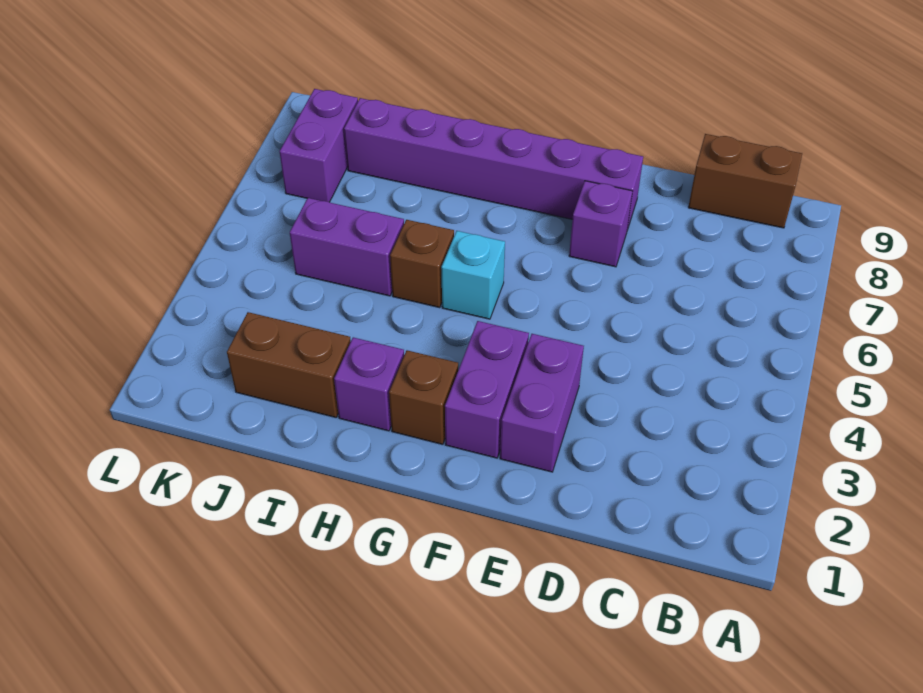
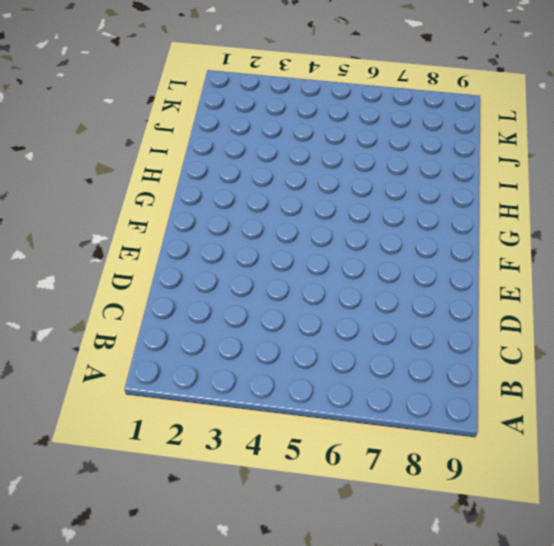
none -> brown brick B9:C9 level 1
none -> purple brick E2:E3 level 1
none -> purple brick E7 level 1

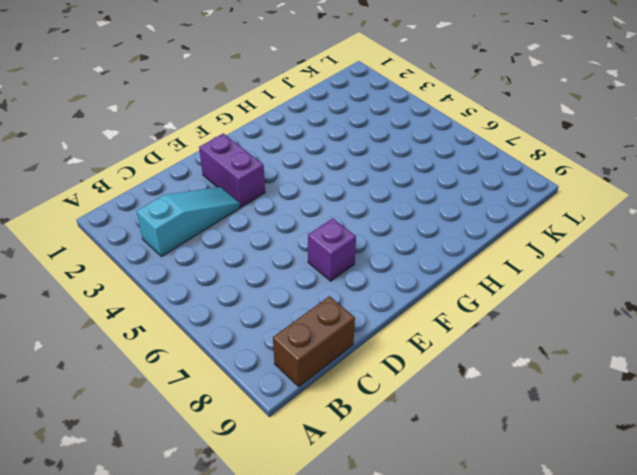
cyan slope B3:D3 level 1 top B -> none
none -> purple brick E8:J8 level 1
none -> purple brick F2:F3 level 1
none -> brown brick G2 level 1

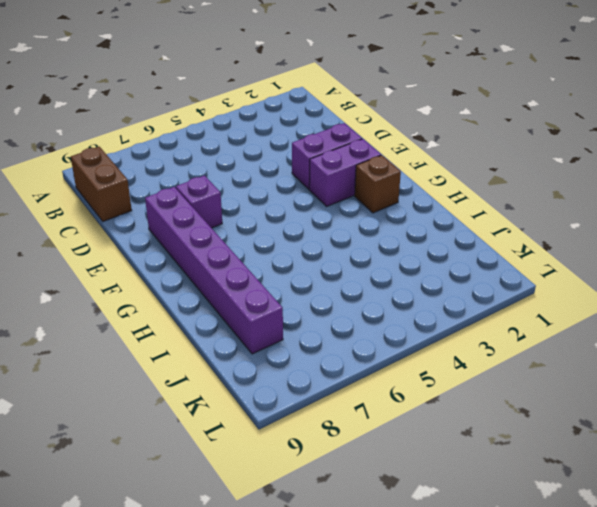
none -> cyan brick G5 level 1
none -> purple brick H2 level 1
none -> brown brick H5 level 1

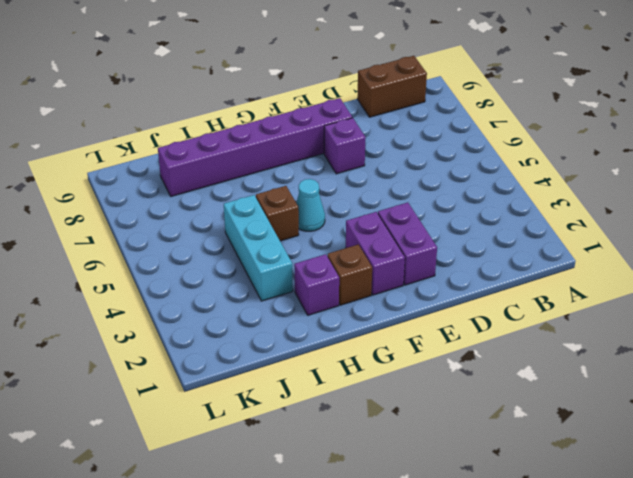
cyan cone G5 level 1 -> cyan brick G5 level 1
cyan brick I3:I5 level 1 -> purple brick I5:J5 level 1
none -> brown brick I2:J2 level 1
none -> purple brick K7:K8 level 1

